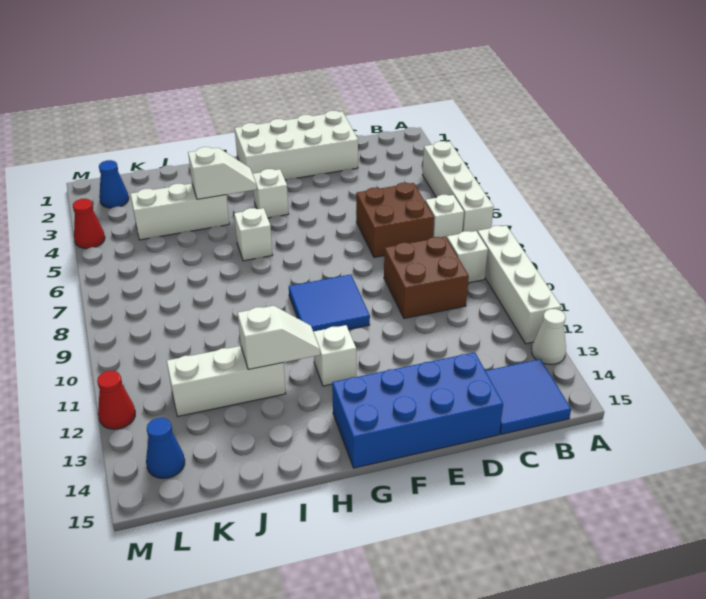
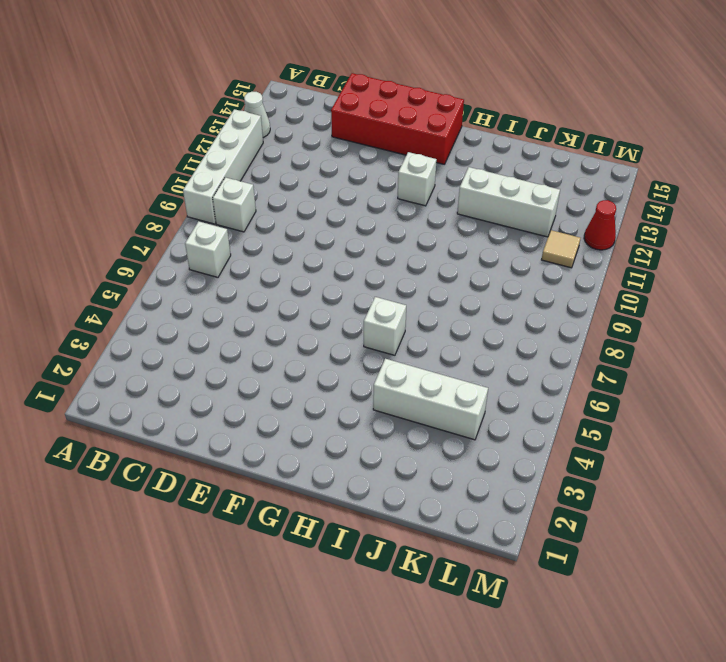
red brick D14:G15 level 1 -> blue brick D14:G15 level 1
tan tile L11 level 1 -> none
none -> white brick A4:A7 level 1
none -> blue tile B14:C15 level 1
none -> brown brick C6:D7 level 1

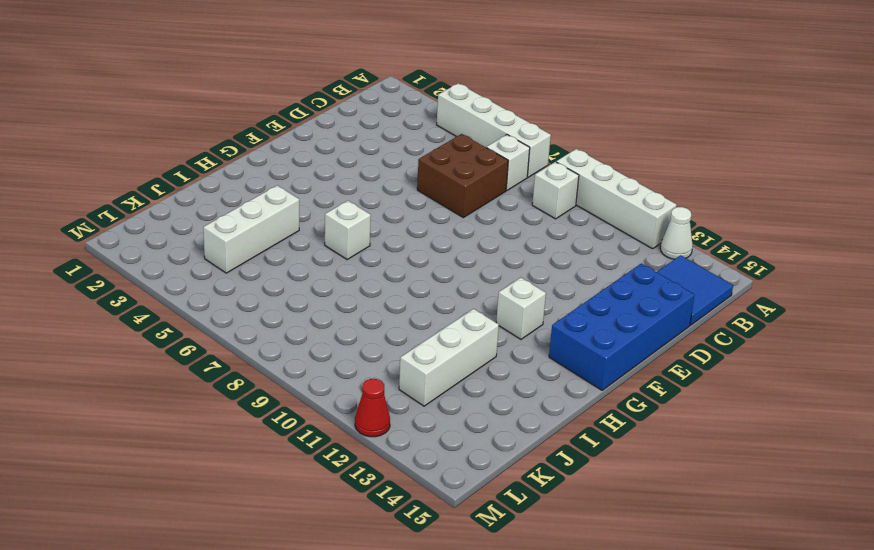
none -> brown brick C9:D10 level 1
none -> white brick D1:G2 level 1
none -> blue tile F9:G10 level 1

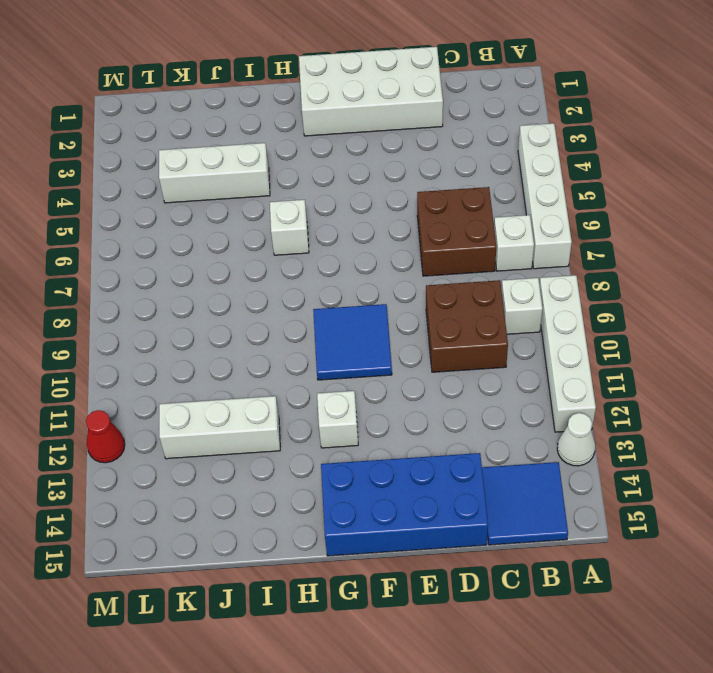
none -> white brick G4 level 1
none -> blue cone L2 level 1
none -> blue cone L14 level 1

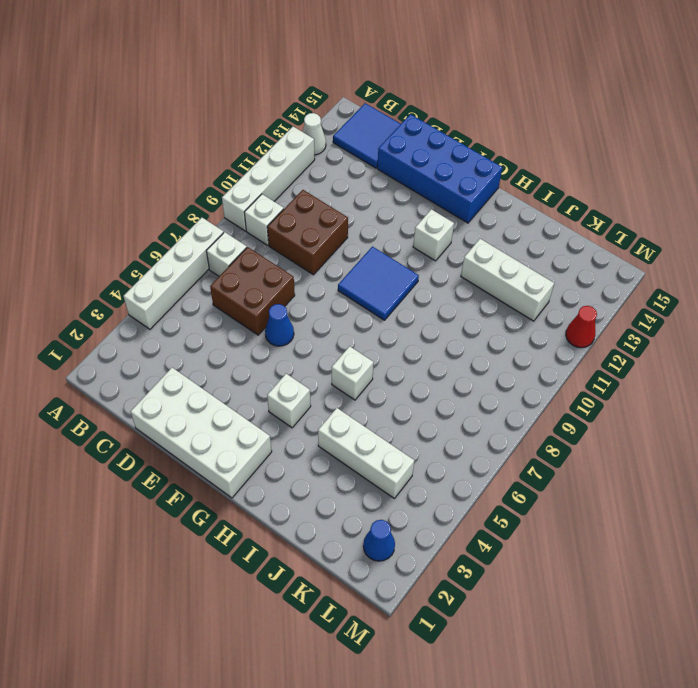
blue cone E6 level 1 -> blue cone L14 level 1
none -> red cone M4 level 1
none -> white slope H4:I4 level 2 top I
none -> white slope H12:I12 level 2 top I

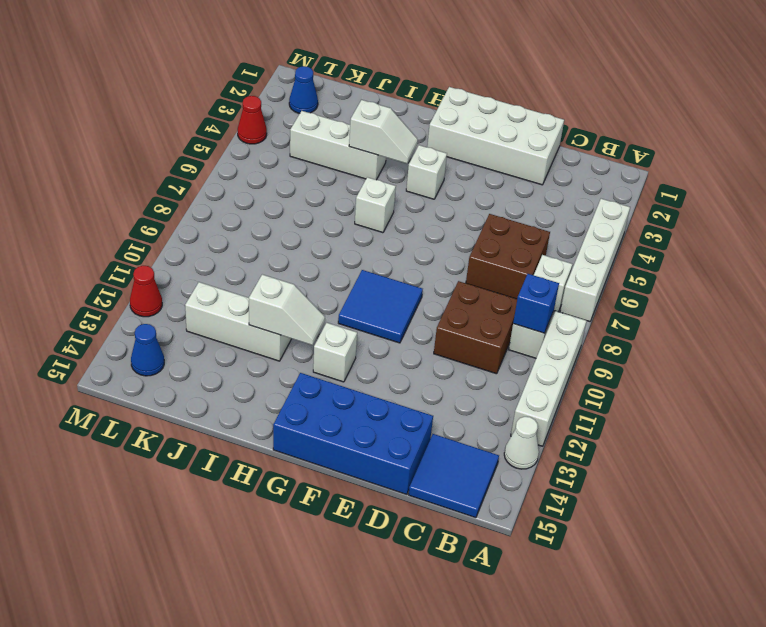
blue brick B9 level 2 -> none

